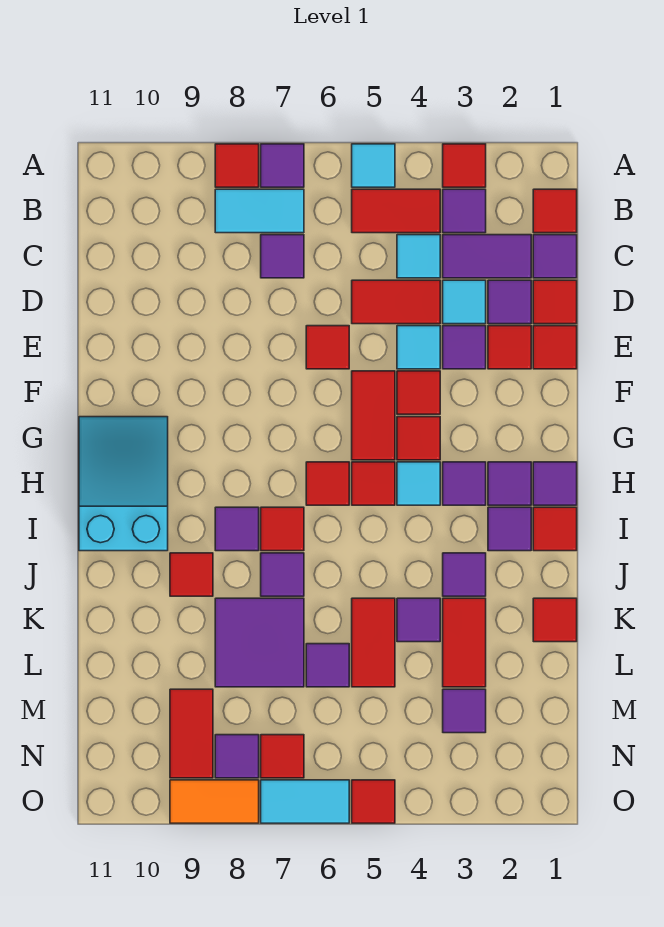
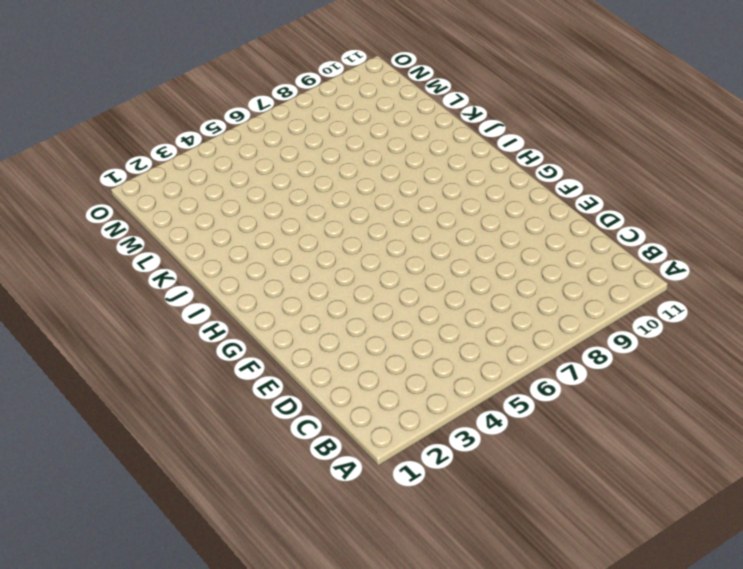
none -> red tile A3 level 1
none -> cyan tile A5 level 1
none -> purple tile A7 level 1
none -> red tile A8 level 1

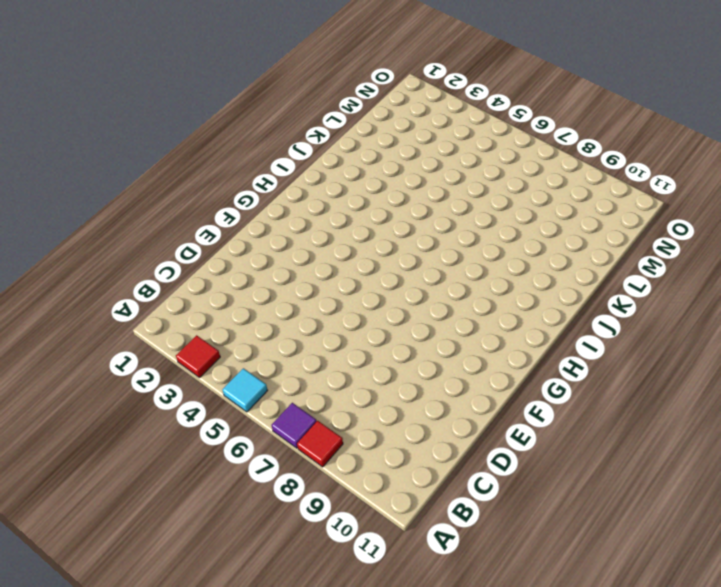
none -> red tile B1 level 1
none -> purple tile B3 level 1
none -> red tile B4:B5 level 1
none -> cyan tile B7:B8 level 1

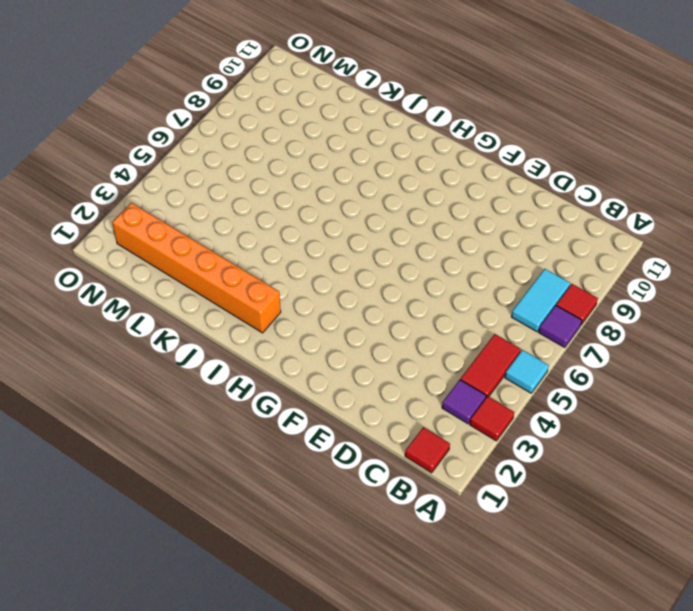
orange brick I2:N2 level 1 -> purple tile I2 level 1
none -> purple tile C1 level 1
none -> purple tile C2:C3 level 1
none -> cyan tile C4 level 1
none -> purple tile C7 level 1

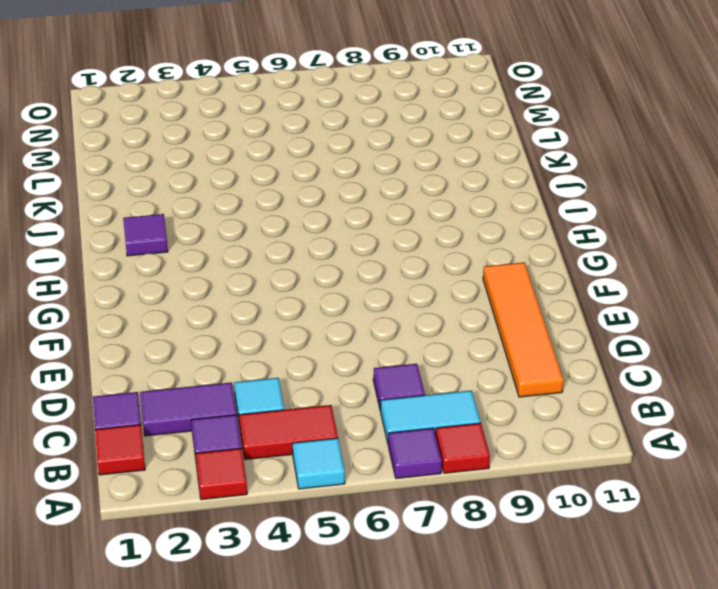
orange tile C10:F10 level 1 -> none
none -> red tile D1 level 1
none -> purple tile D2 level 1
none -> cyan tile D3 level 1
none -> red tile D4:D5 level 1

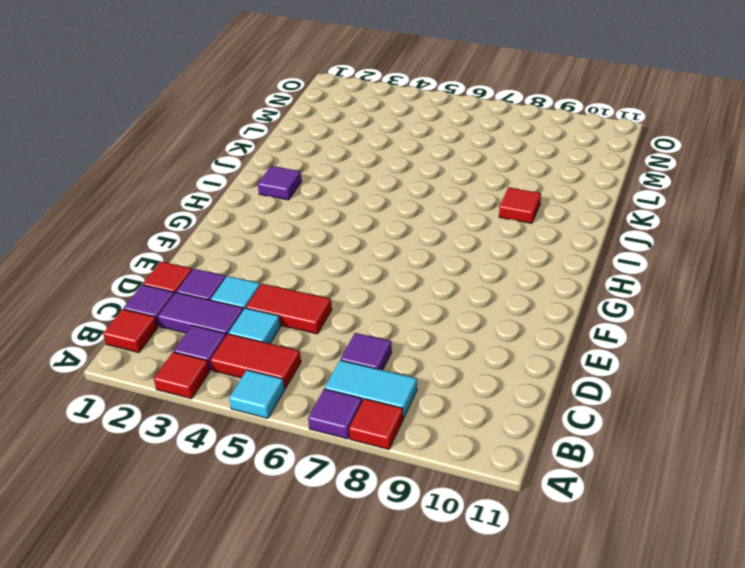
none -> red tile E1 level 1
none -> red tile E2 level 1
none -> purple tile E3 level 1
none -> cyan tile E4 level 1

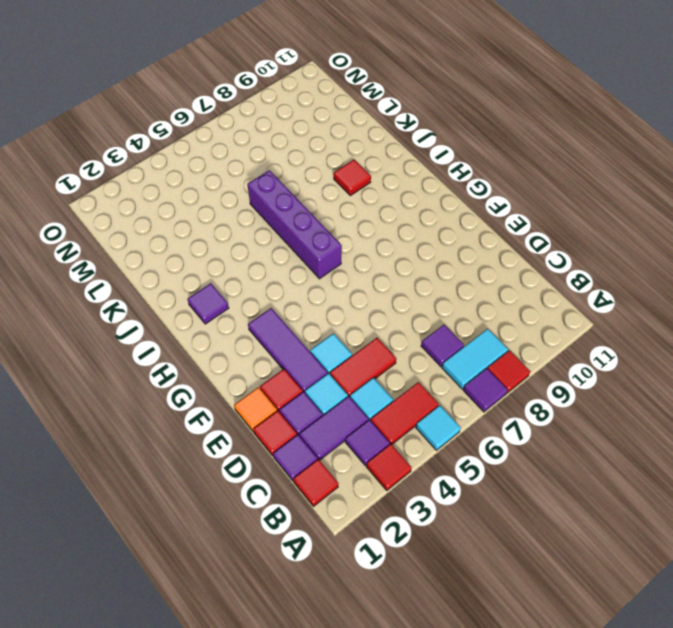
orange tile E1 level 1 -> red tile E1 level 1
purple tile E3:G3 level 1 -> purple tile E3 level 1
purple brick H6:K6 level 1 -> red tile H6 level 1
none -> red tile E6 level 1
none -> red tile F4 level 1
none -> red tile F5:G5 level 1
none -> red tile G4 level 1

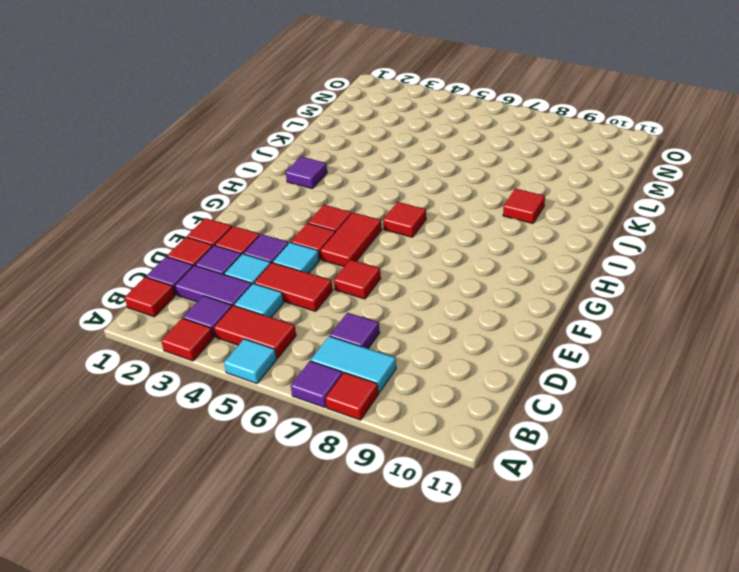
none -> cyan slope G10:I11 level 1 top I
none -> purple tile H1 level 1
none -> purple tile H2 level 1
none -> purple tile H3 level 1

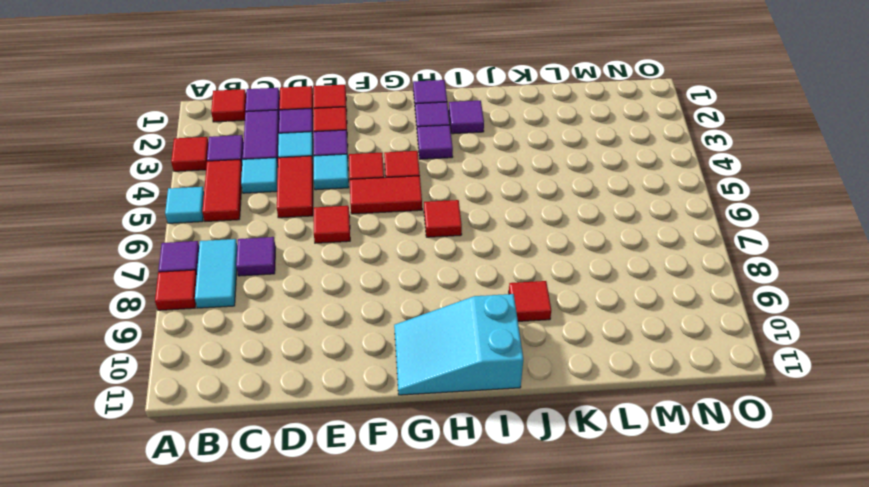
none -> cyan tile H4 level 1
none -> red tile H5 level 1
none -> red tile I1 level 1
none -> red tile I7 level 1

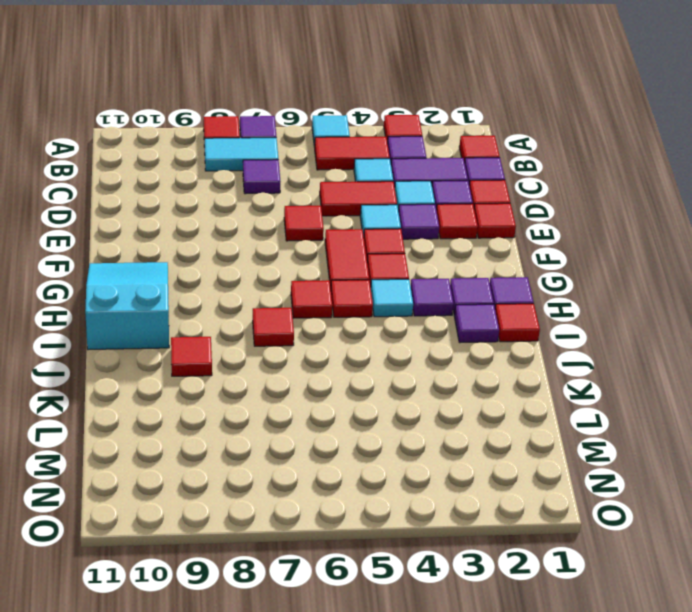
none -> purple tile I8 level 1
none -> purple tile J3 level 1
none -> purple tile J7 level 1
none -> red tile K1 level 1

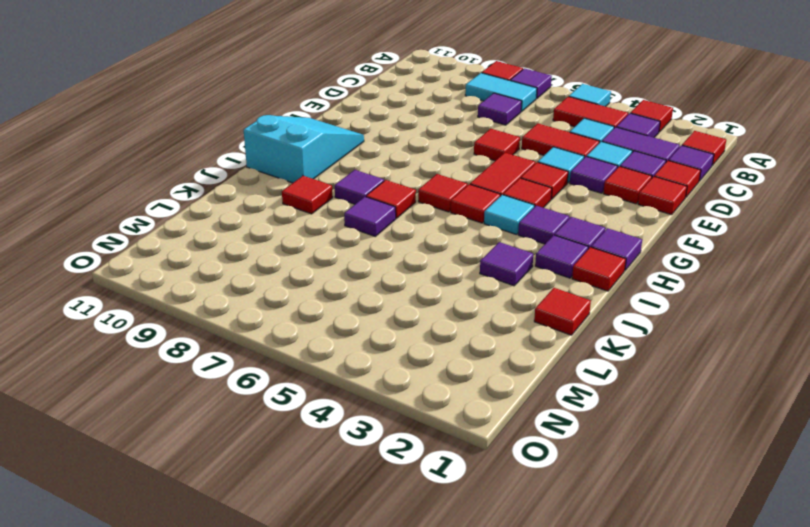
none -> red tile K3:L3 level 1
none -> purple tile K4 level 1
none -> red tile K5:L5 level 1
none -> purple tile K7:L8 level 1

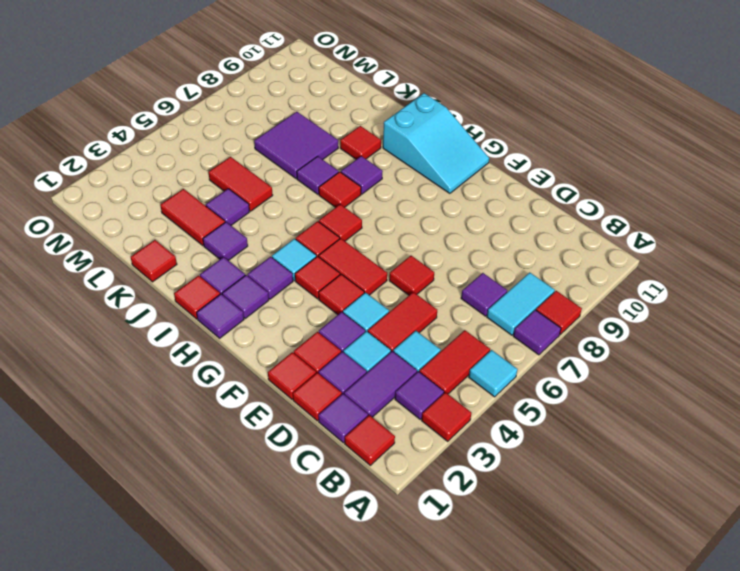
none -> purple tile L6 level 1
none -> purple tile M3 level 1
none -> red tile M9:N9 level 1
none -> red tile N7 level 1

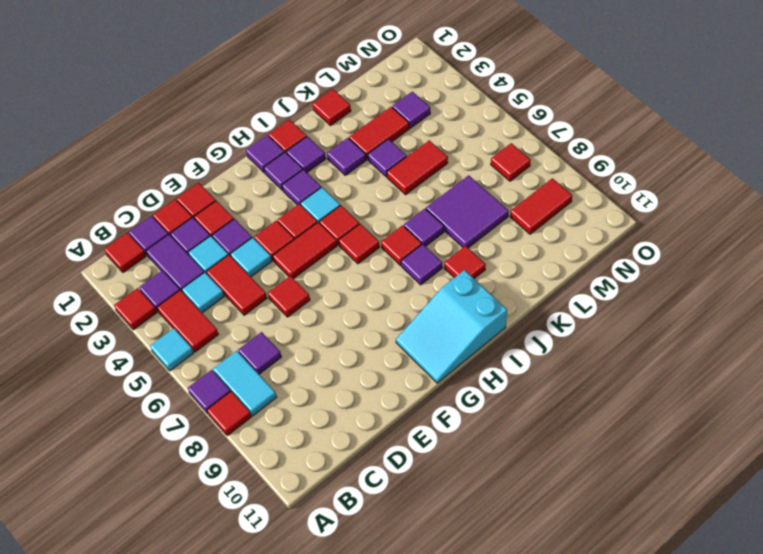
none -> purple tile L6 level 1
none -> purple tile N8 level 1
none -> red tile O5 level 1
none -> cyan tile O6:O7 level 1

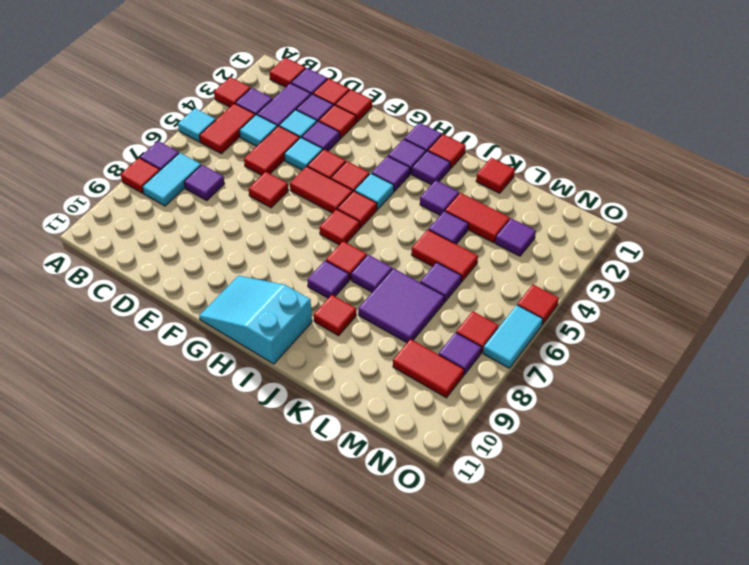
none -> orange tile O8:O9 level 1

